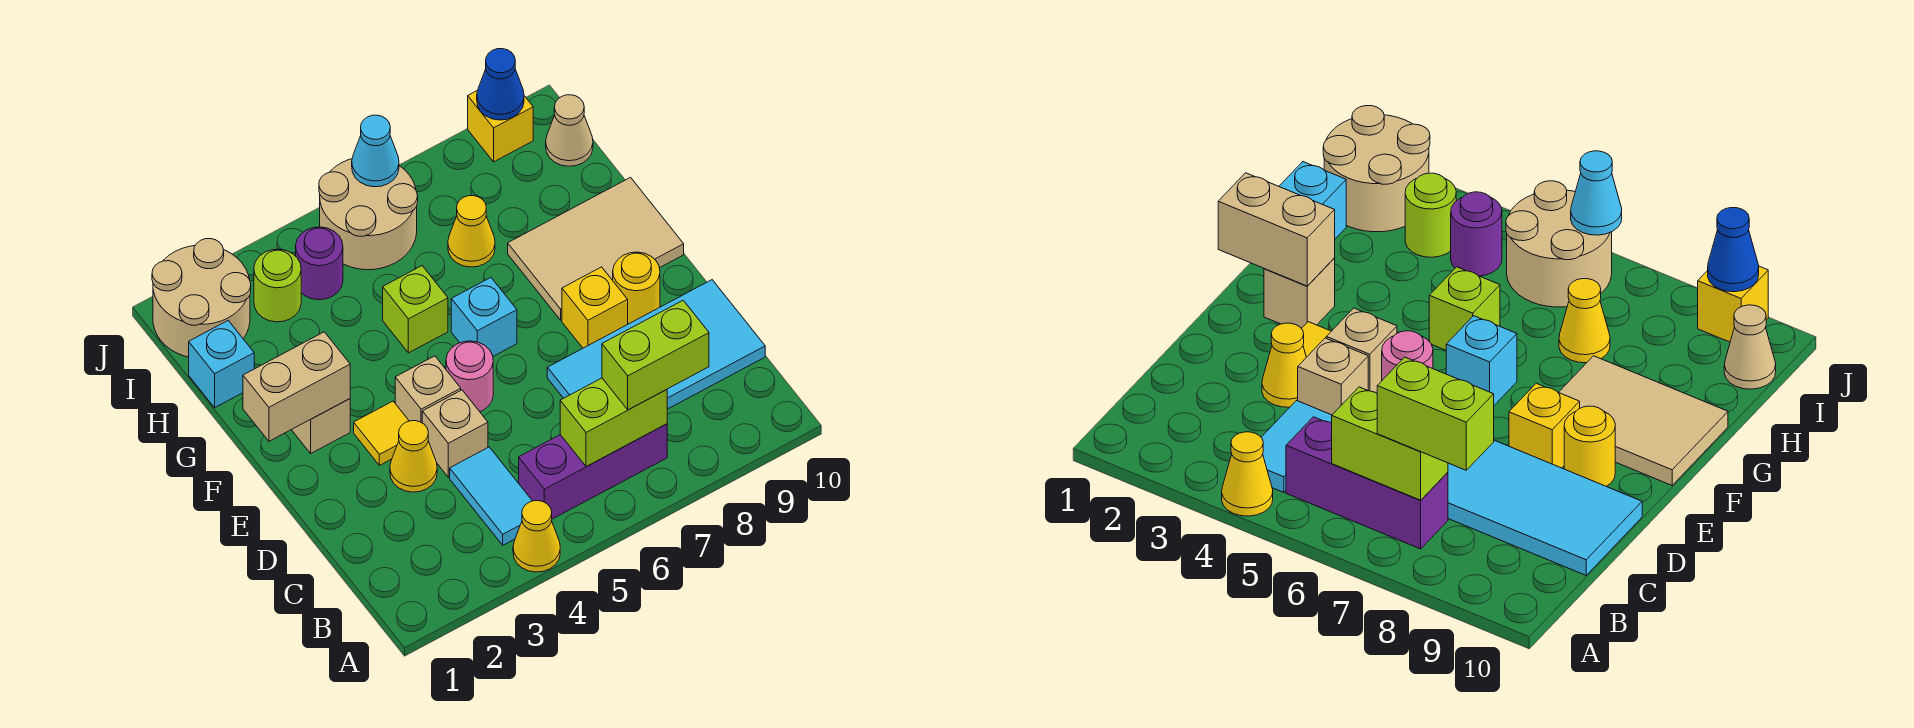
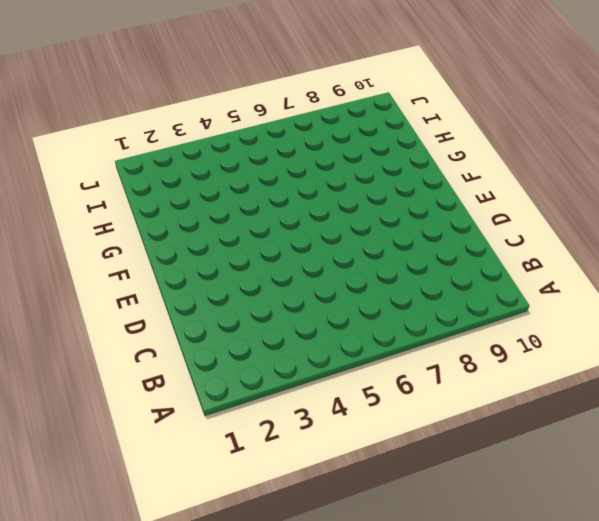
none -> yellow cone A4 level 1
none -> cyan tile B4:C4 level 1
none -> purple brick B5:B7 level 1

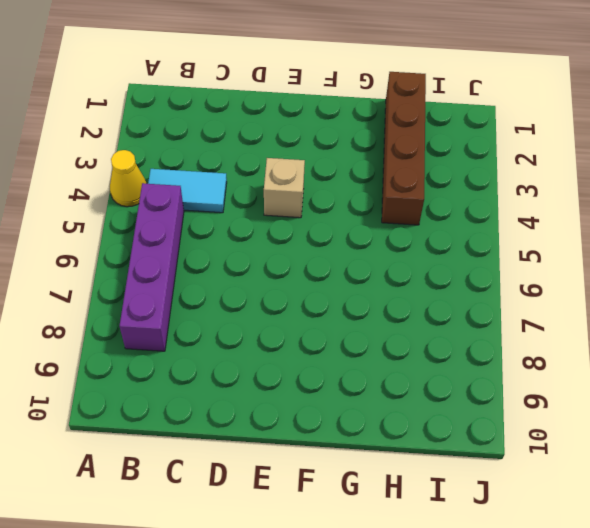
purple brick B5:B8 level 1 -> purple brick B5:B7 level 1
brown brick H1:H4 level 1 -> cyan brick H1 level 1
none -> cyan tile C7:D10 level 1
none -> yellow cone D3 level 1
none -> tan brick D4 level 1

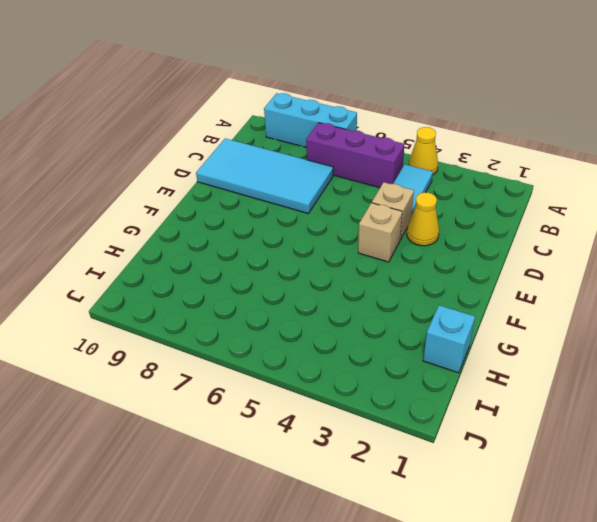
cyan brick A7:A9 level 1 -> none
none -> yellow tile E3 level 1
none -> pink round brick E5 level 1
none -> yellow brick E8 level 1

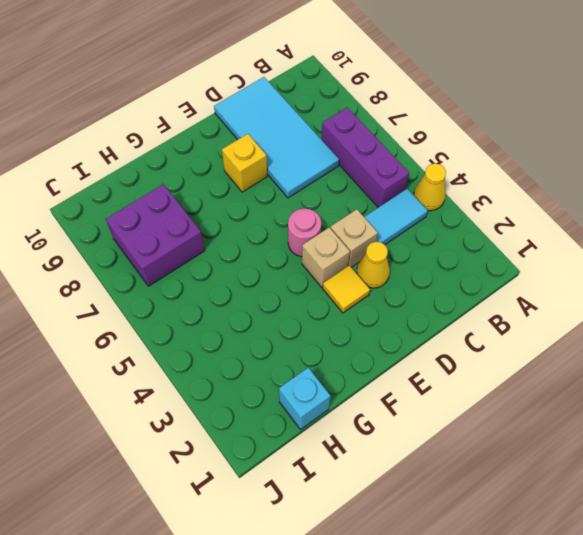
purple brick H7:I8 level 1 -> yellow cone H7 level 1
none -> yellow round brick E9 level 1
none -> tan brick F2 level 1
none -> cyan brick F6 level 1

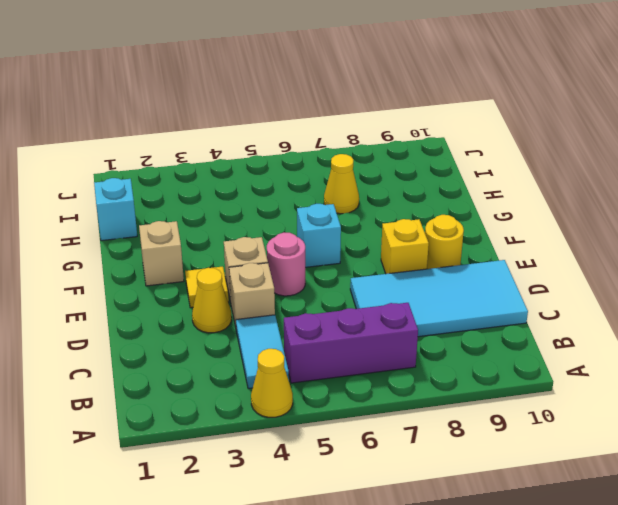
none -> tan tile F8:G10 level 1
none -> lime brick G5 level 1
none -> tan round brick I1:J2 level 1

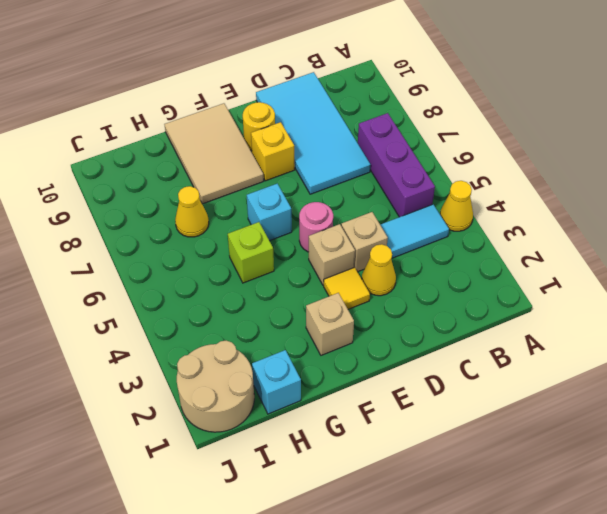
none -> lime round brick I3 level 1
none -> purple round brick I4 level 1
none -> tan round brick I5:J6 level 1

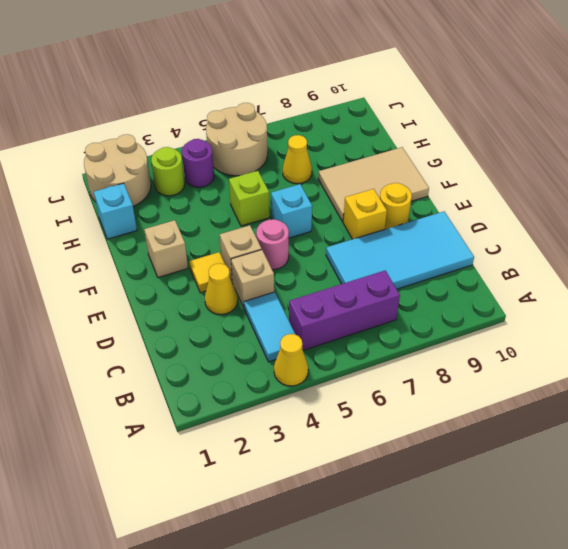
none -> tan cone I10 level 1
none -> yellow brick J9 level 1
none -> lime brick B6:B7 level 2

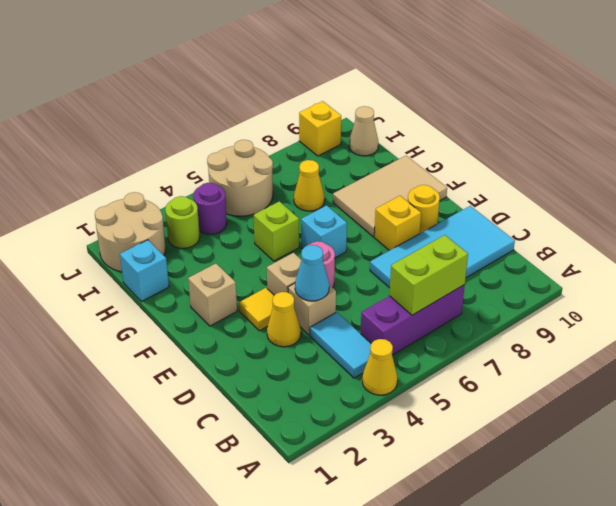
cyan cone D4 level 2 -> cyan cone J6 level 2
none -> tan brick F1:F2 level 2
none -> blue cone J9 level 2
none -> lime brick B7:B8 level 3

